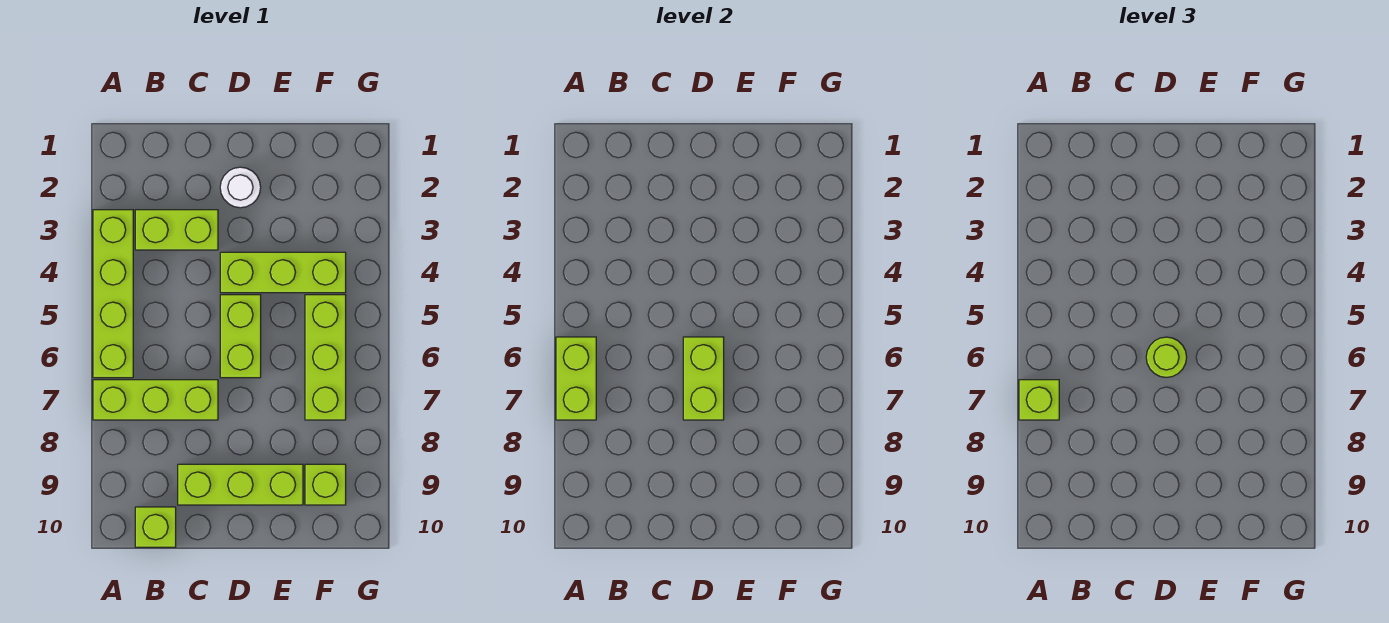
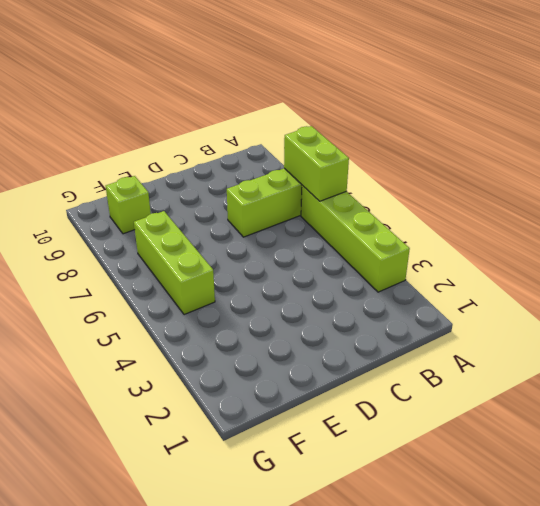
none -> lime brick B3:C3 level 1
none -> lime brick B10 level 1
none -> lime brick C9:E9 level 1

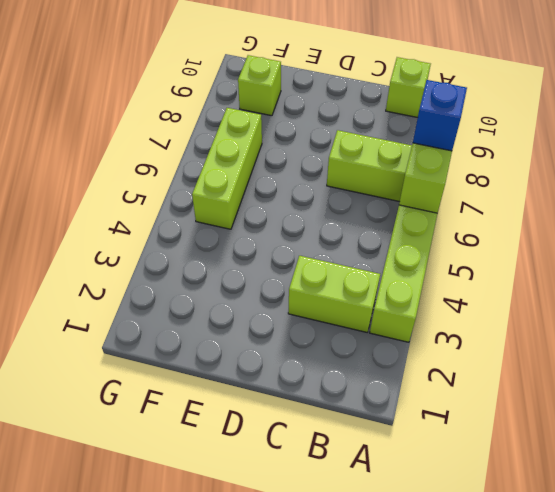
blue brick A7 level 3 -> lime brick A7 level 3
none -> lime brick C9:E9 level 1
none -> white round brick D2 level 1
none -> lime brick D4:F4 level 1

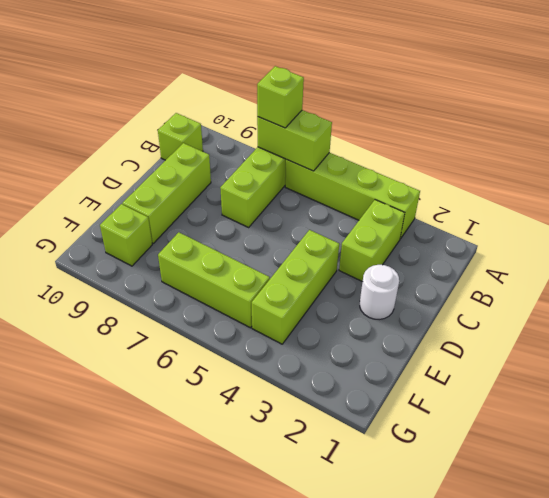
none -> lime brick D5:D6 level 1
none -> lime brick D6:D7 level 2
none -> lime round brick D6 level 3

